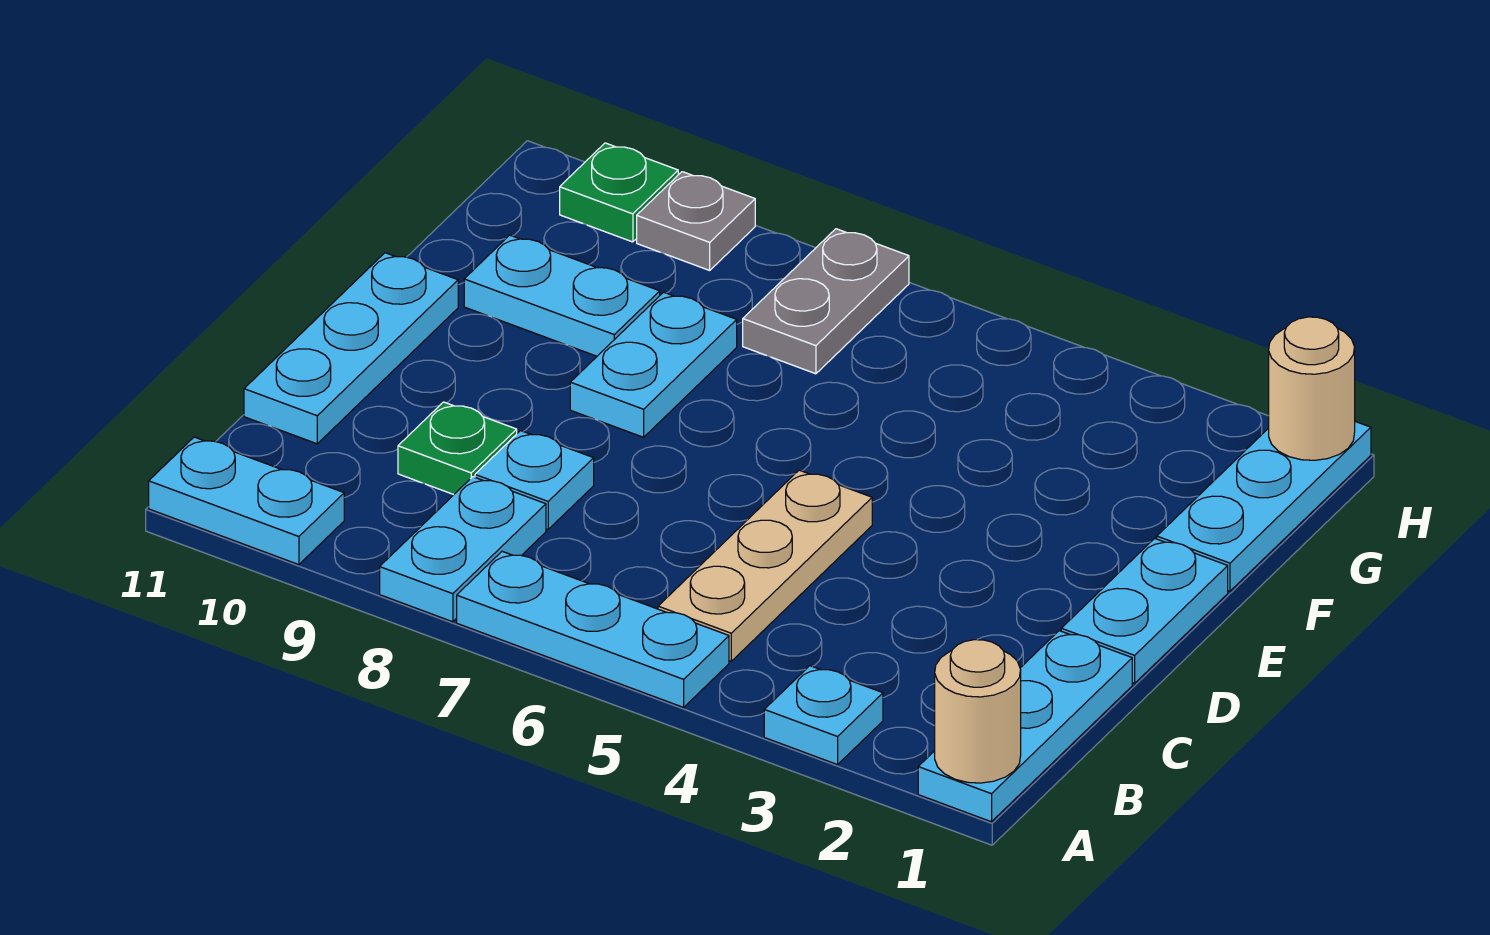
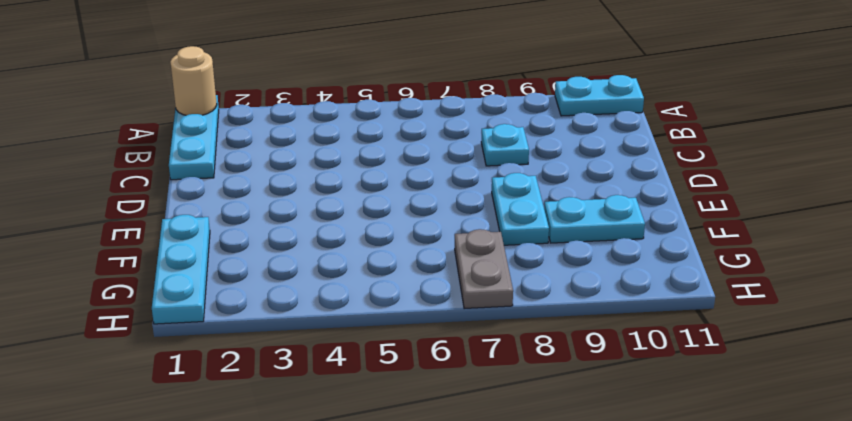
none -> cyan plate A3 level 1
none -> cyan plate A5:A7 level 1
none -> cyan plate A8:B8 level 1

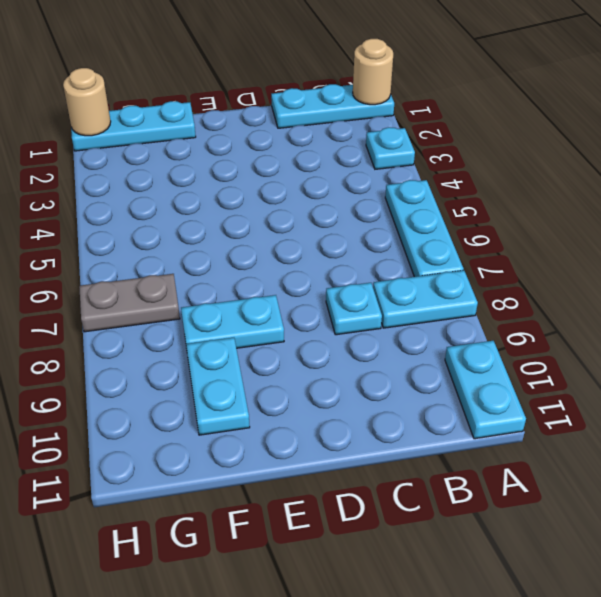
none -> tan plate B5:D5 level 1
none -> green plate C9 level 1
none -> cyan plate C11:E11 level 1

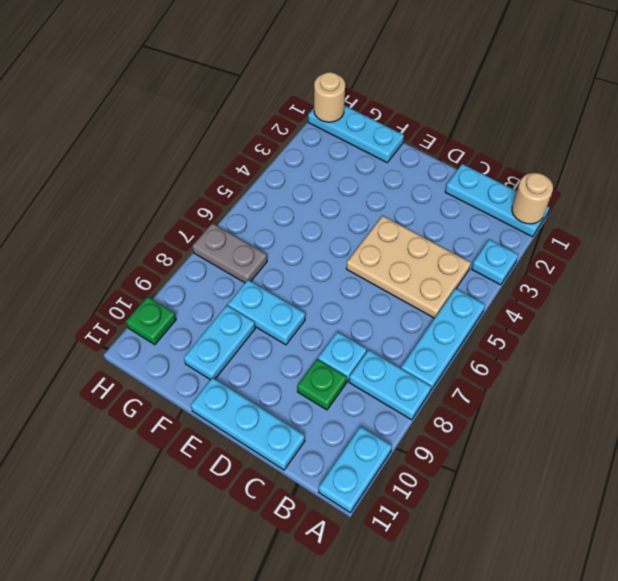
tan plate B4:D5 level 1 -> tan plate B5:D5 level 1
none -> cyan plate D1:E1 level 1
none -> grey plate H9 level 1

